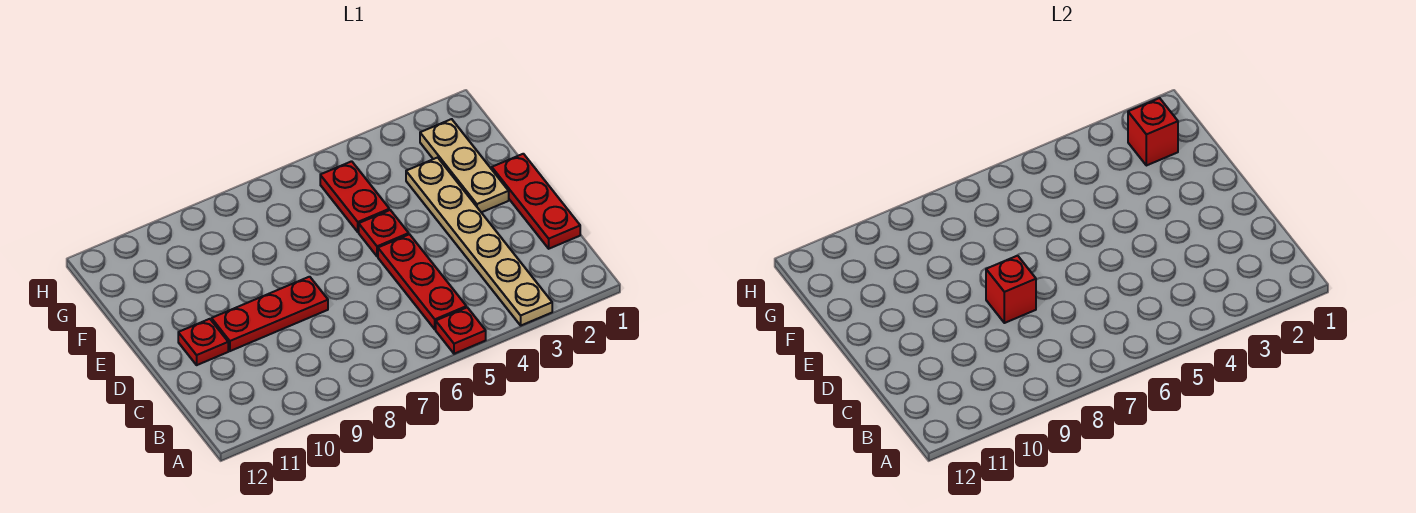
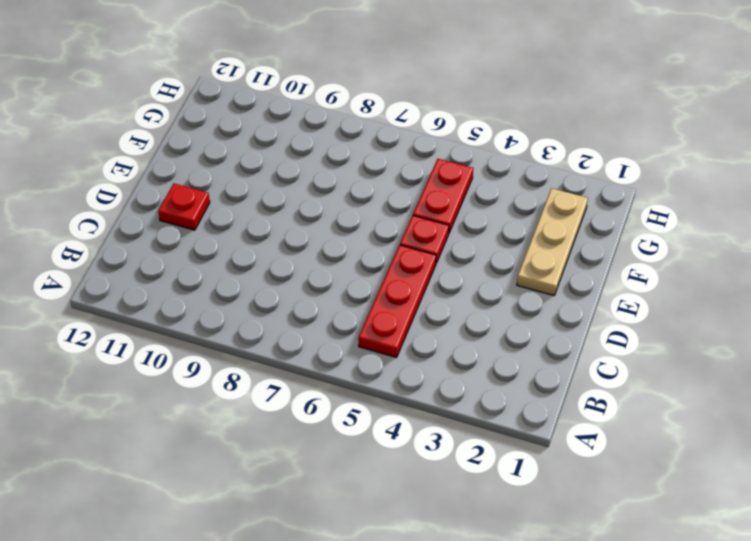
none -> tan plate A3:F3 level 1
none -> red plate A5 level 1

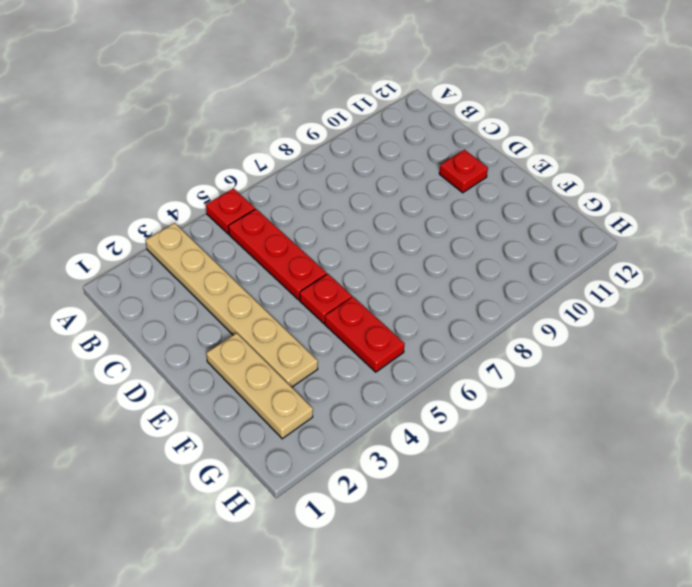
none -> red plate C1:E1 level 1
none -> red plate D8:D10 level 1

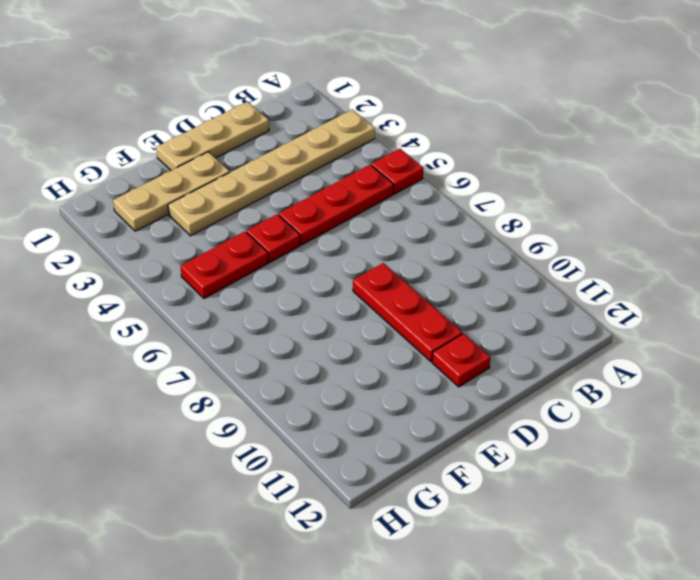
tan plate C1:E1 level 1 -> red plate C1:E1 level 1
none -> red brick D8 level 2
none -> red brick G2 level 2

